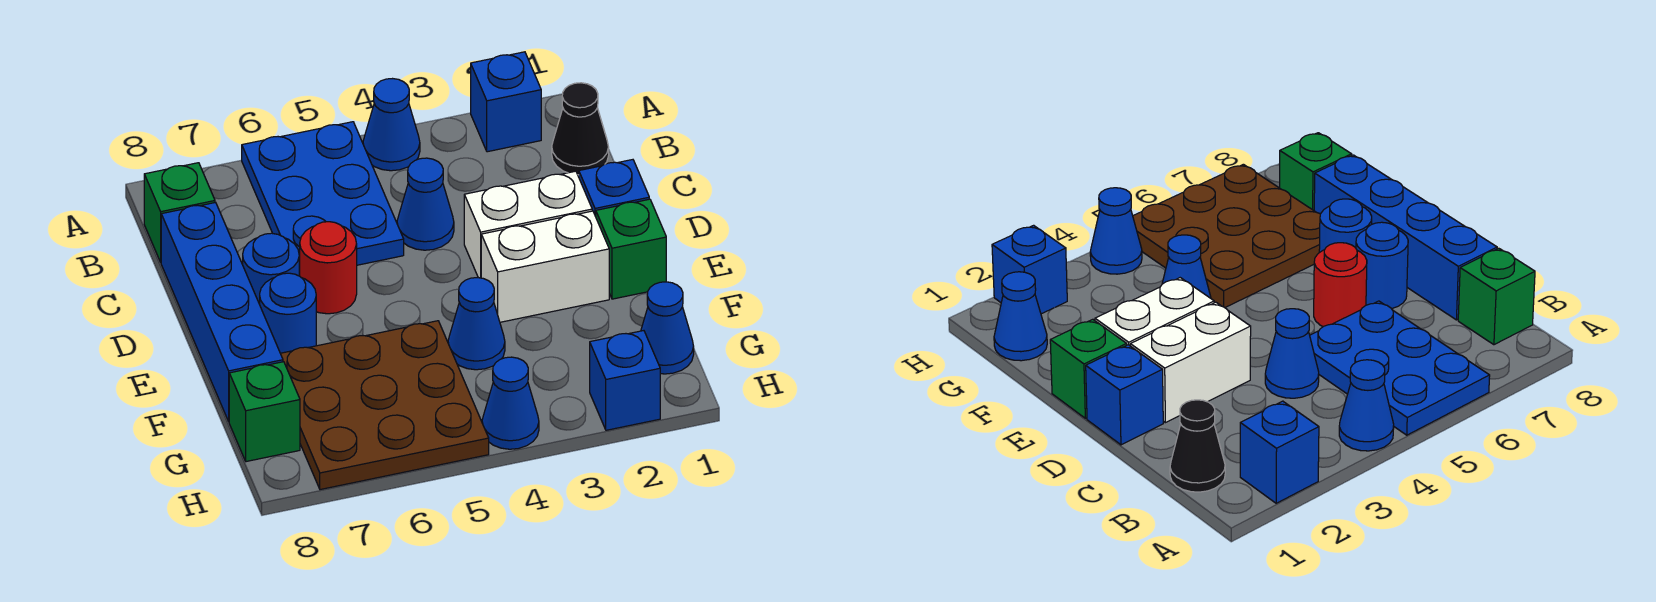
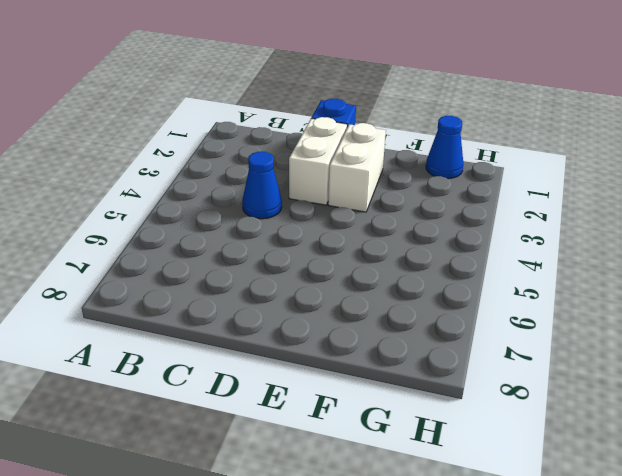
none -> blue brick A2 level 1
none -> blue cone A4 level 1
none -> blue plate A5:C6 level 1

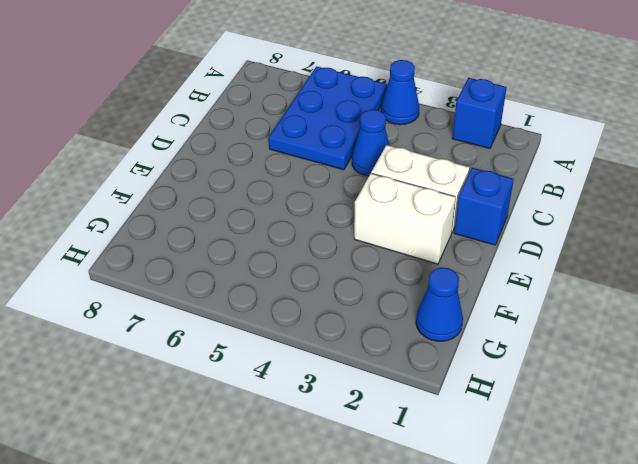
none -> black cone B1 level 1
none -> green brick B8 level 1
none -> blue brick C8:F8 level 1

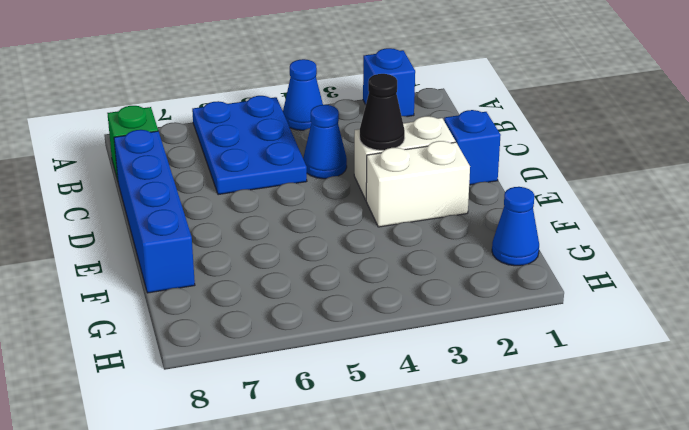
black cone D3 level 2 -> black cone B1 level 1
none -> red round brick D6 level 1
none -> blue round brick D7 level 1
none -> green brick E1 level 1

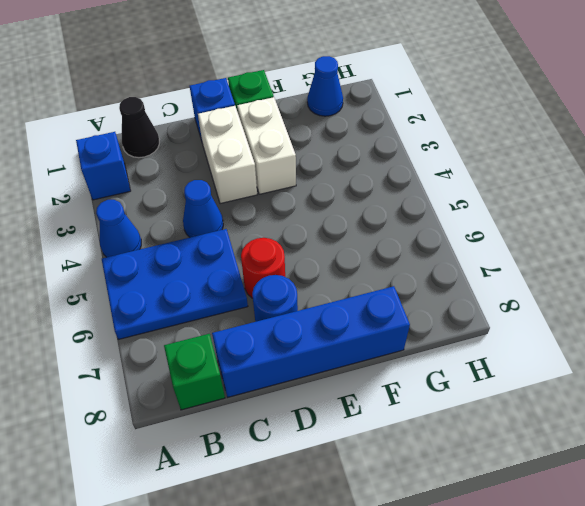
none -> blue round brick E7 level 1
none -> blue cone F4 level 1
none -> brown plate F5:H7 level 1

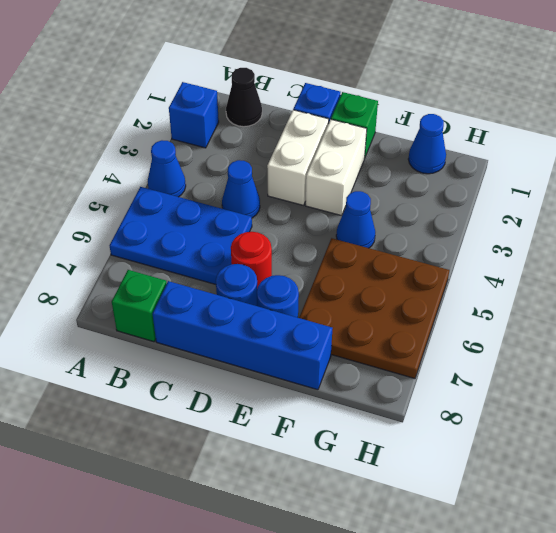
none -> green brick G8 level 1
none -> blue brick H2 level 1
none -> blue cone H4 level 1

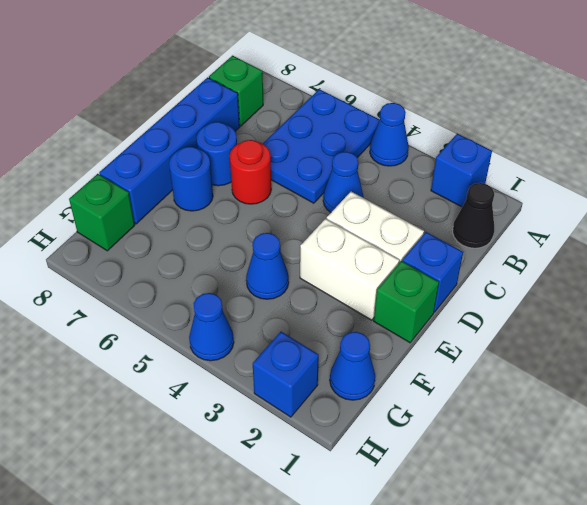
none -> brown plate F5:H7 level 1

